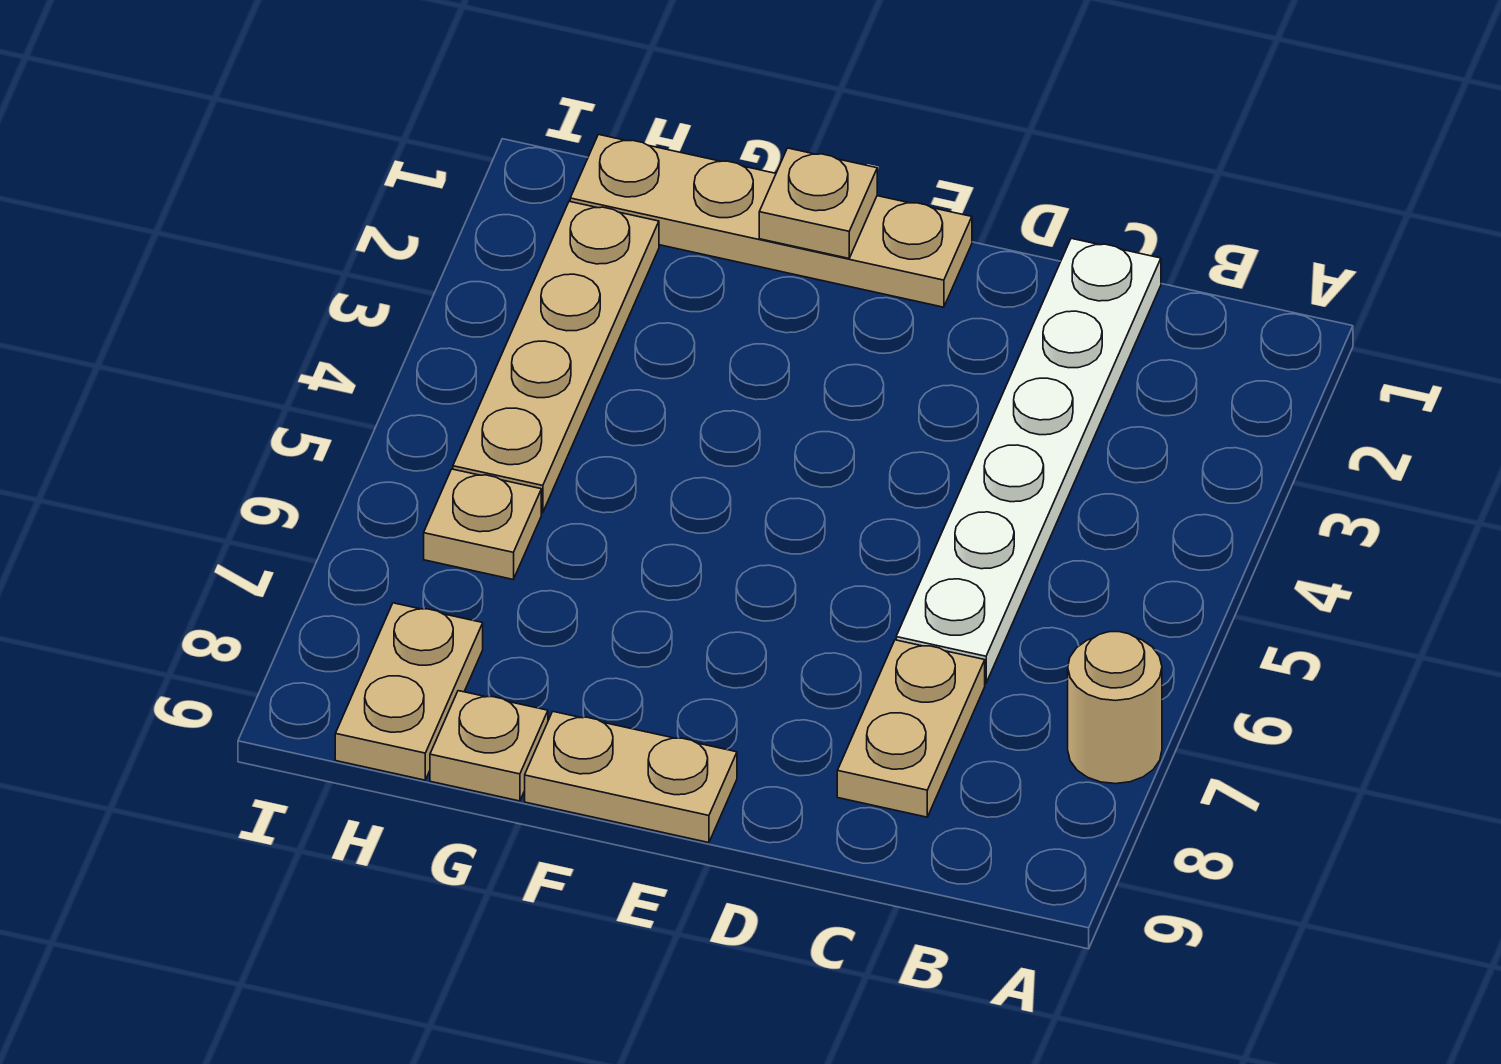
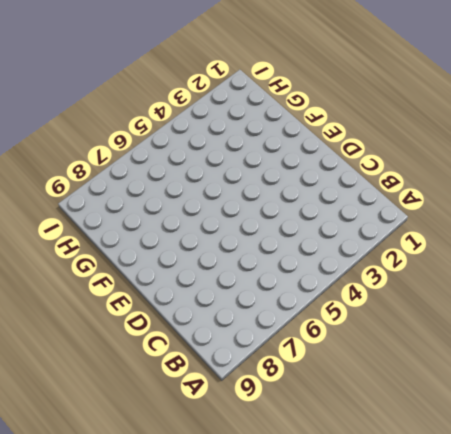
none -> tan round brick A7 level 1
none -> white plate C1:C6 level 1

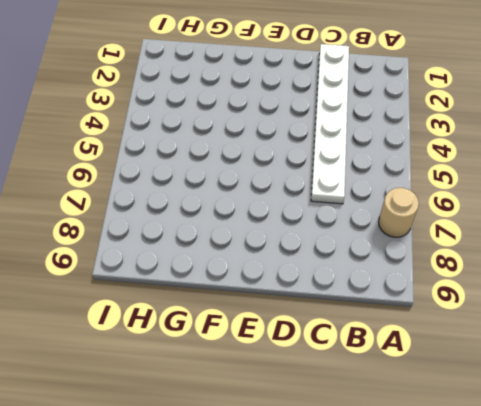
none -> tan plate C7:C8 level 1
none -> tan plate E1:H1 level 1

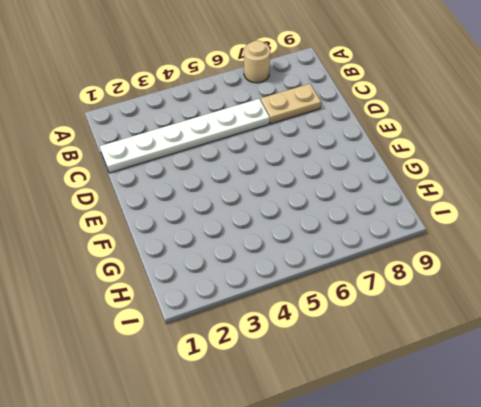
none -> tan plate E1:H1 level 1
none -> tan plate E9:F9 level 1

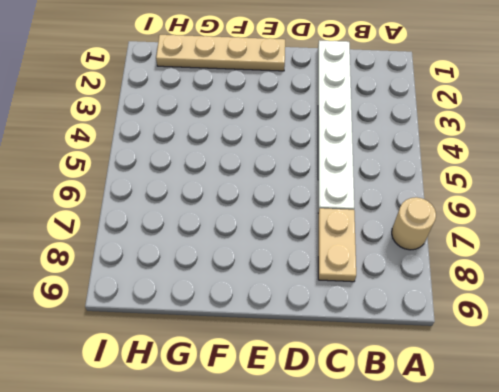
none -> tan plate E9:F9 level 1
none -> tan plate G9 level 1

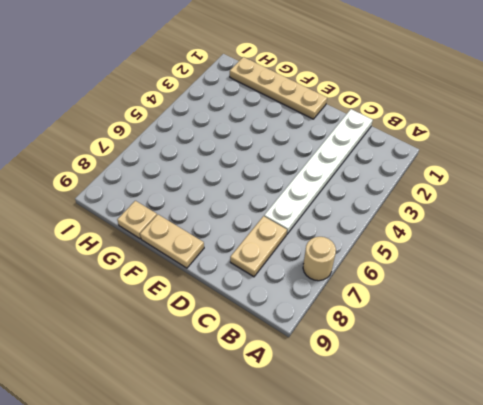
none -> tan plate H2:H5 level 1
none -> tan plate H6 level 1

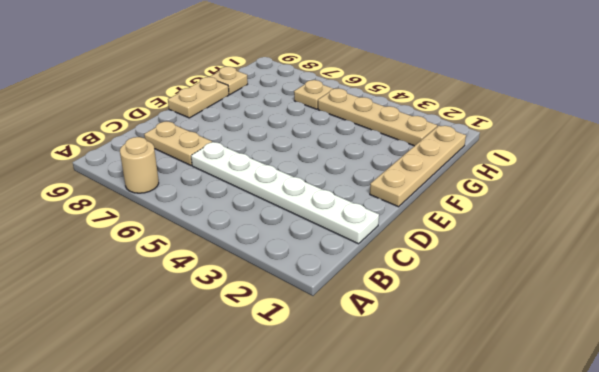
none -> tan plate H8:H9 level 1
none -> tan plate F1 level 2

